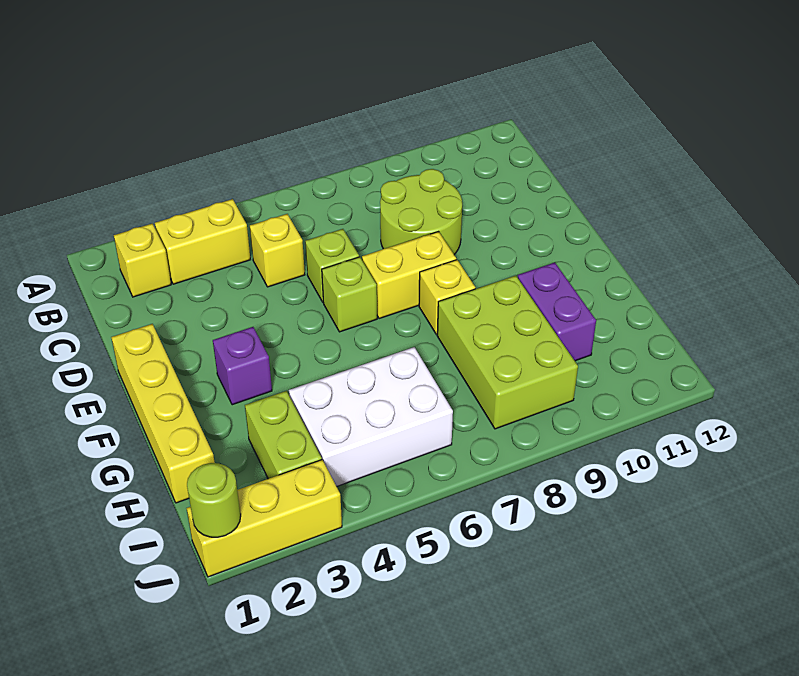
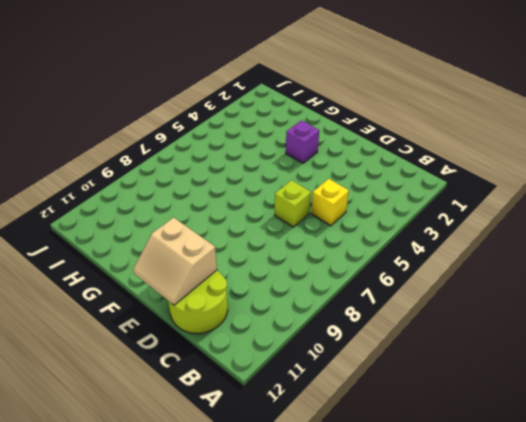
lime round brick C11:D12 level 1 -> lime round brick C8:D9 level 1
tan slope D11:E12 level 2 top 11 -> none
none -> yellow brick B2 level 1
none -> yellow brick B3:B4 level 1
none -> yellow brick E1:H1 level 1

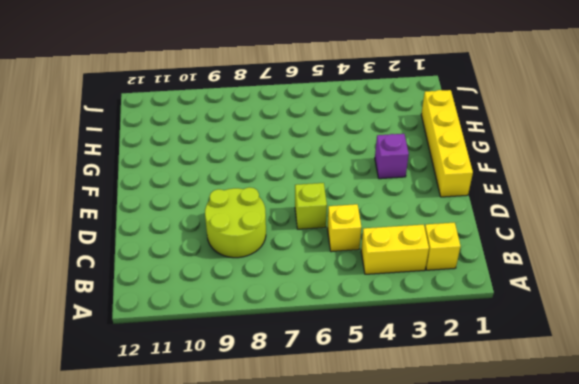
none -> lime brick E6 level 1
none -> yellow brick E7:E8 level 1
none -> yellow brick F8 level 1

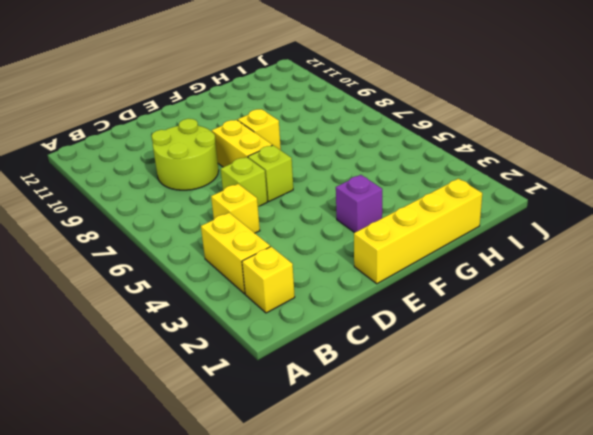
none -> lime brick G8:I9 level 1
none -> purple brick G10:H10 level 1
none -> lime brick H3:I3 level 1

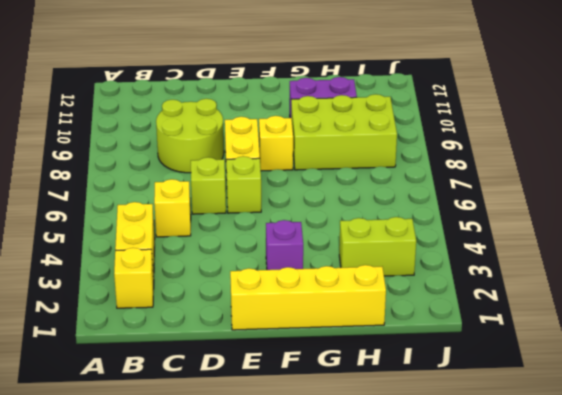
none -> white brick H4:I6 level 1
none -> yellow brick J1:J3 level 1
none -> lime round brick J1 level 2

